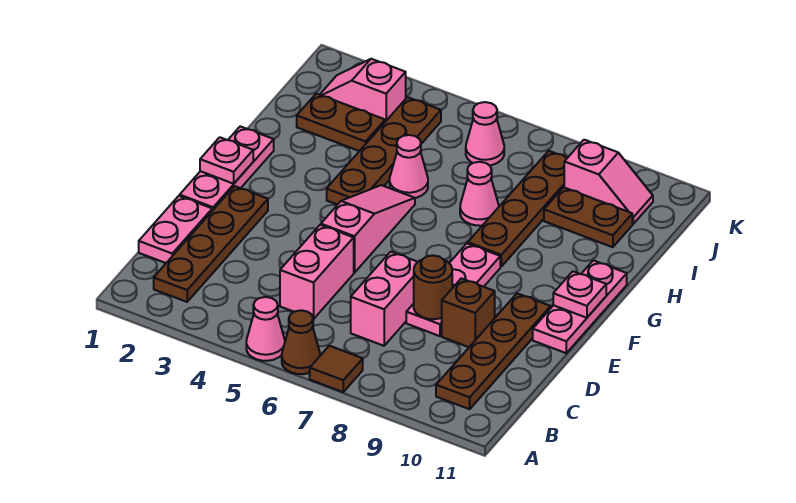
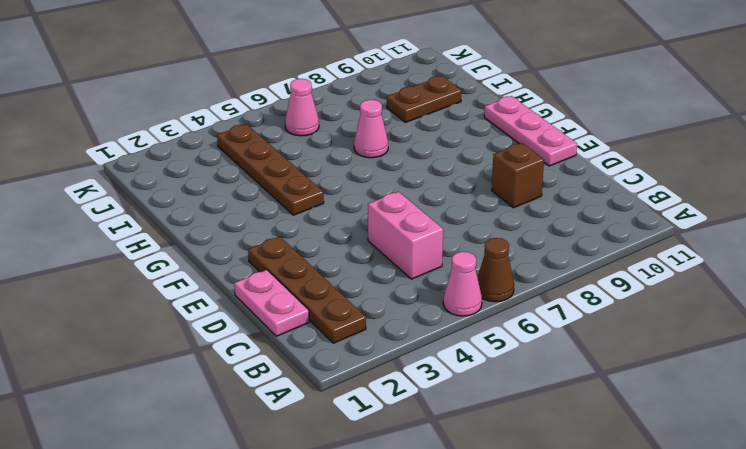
none -> brown tile A7 level 1
none -> brown plate B10:E10 level 1
none -> pink brick C7:D7 level 1

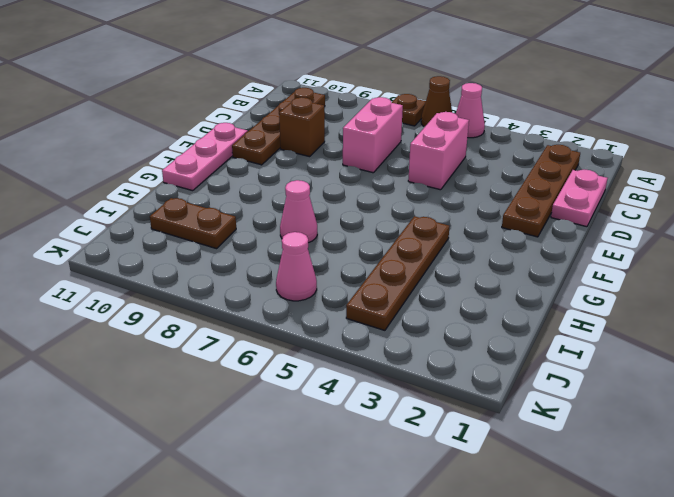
brown plate A7 level 1 -> brown tile A7 level 1
none -> pink plate D8:F8 level 1
none -> pink plate E1:G1 level 1
none -> pink slope E5:G5 level 1 top E

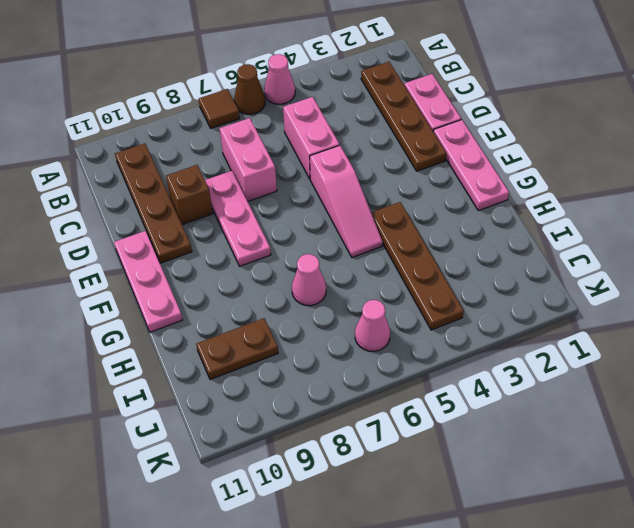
none -> brown plate G8:J8 level 1
none -> pink cone H5 level 1
none -> brown plate I2:I3 level 1

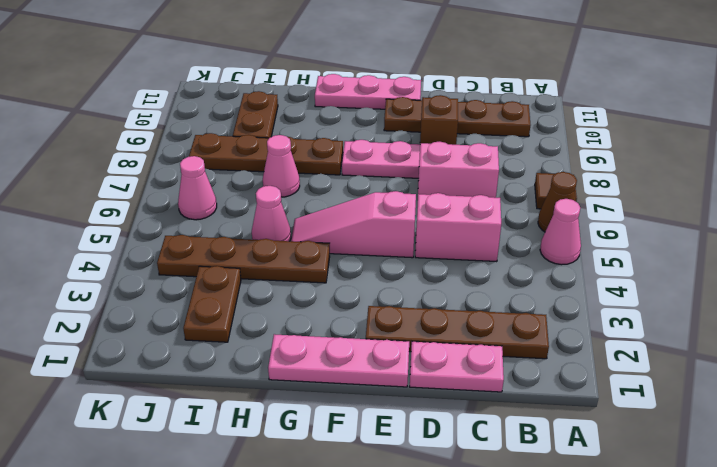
none -> pink slope J2:J3 level 1 top 3
none -> pink slope J9:J10 level 1 top 9
none -> brown round brick D8 level 2

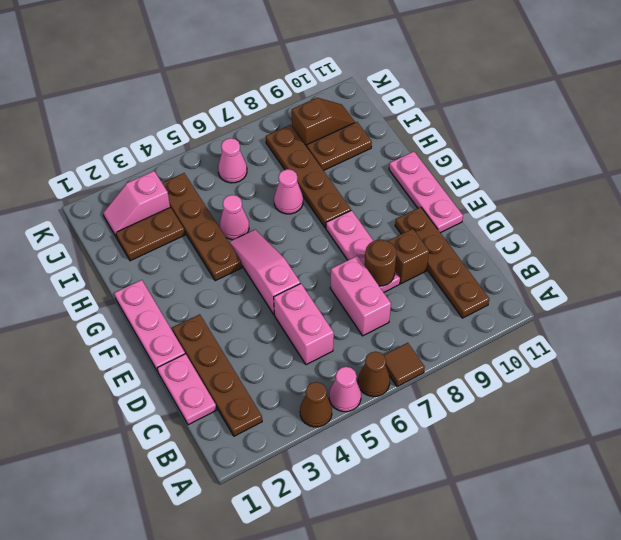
brown cone A4 level 1 -> none
brown slope J9:J10 level 1 top 9 -> pink slope J9:J10 level 1 top 9
none -> pink plate F1 level 2
none -> pink plate F11 level 2

